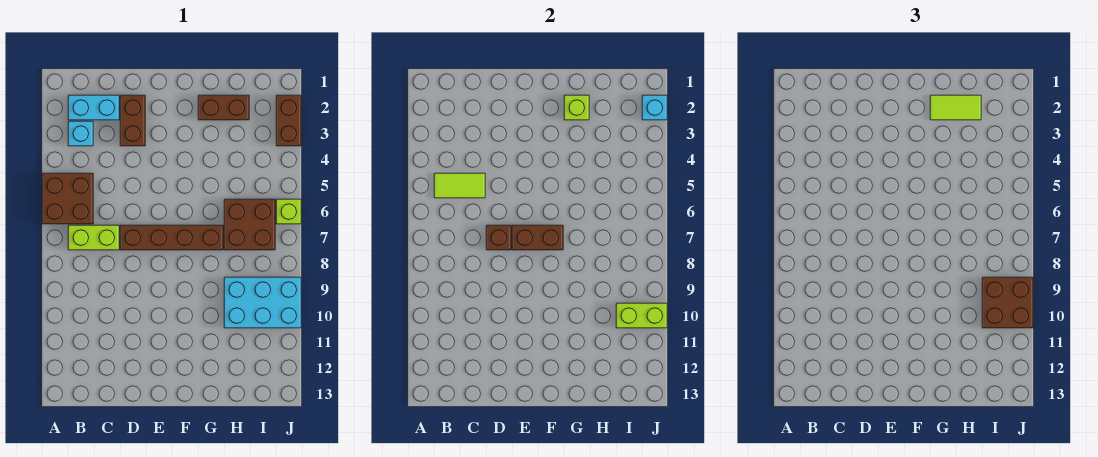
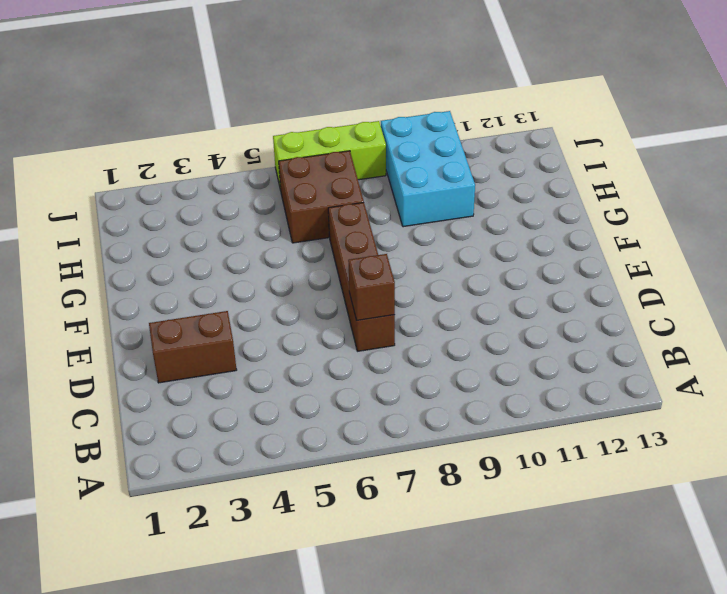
lime brick J6:J8 level 1 -> lime brick J6 level 1
none -> brown brick A5:B6 level 1
none -> cyan brick B2:C2 level 1
none -> cyan brick B3 level 1

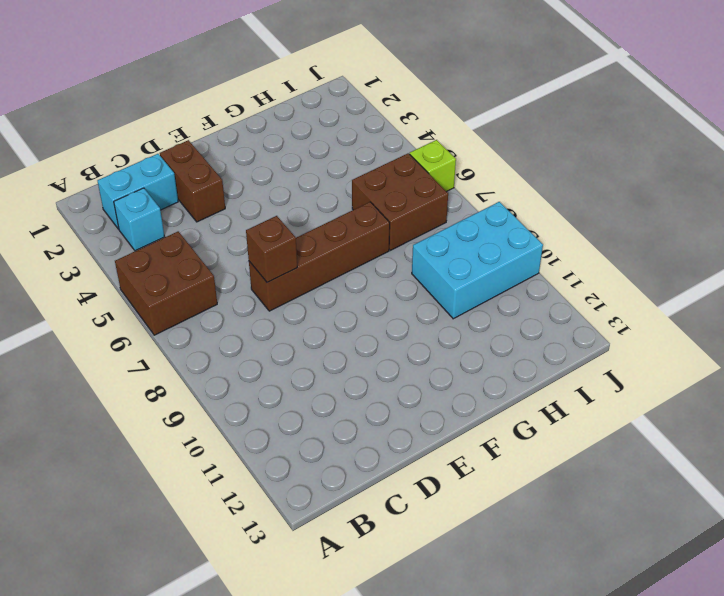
none -> lime brick B7:C7 level 1
none -> brown brick G2:H2 level 1
none -> brown brick J2:J3 level 1

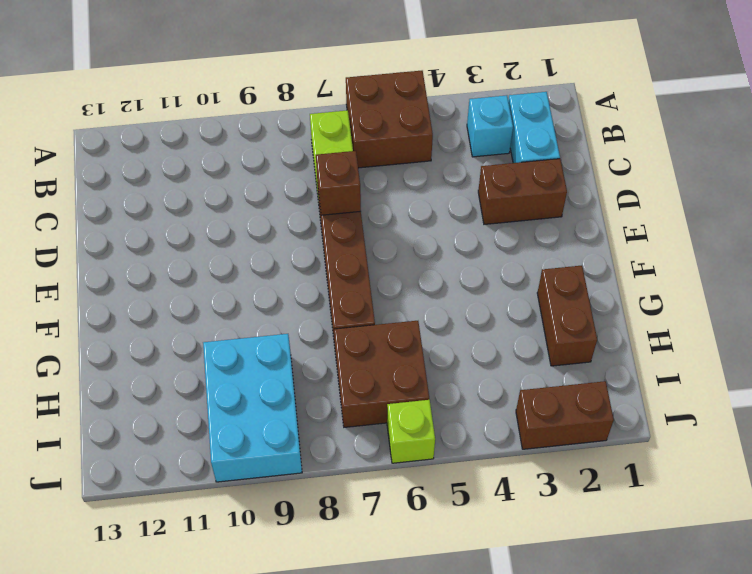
none -> lime tile B5:C5 level 2
none -> brown brick E7:F7 level 2
none -> lime brick G2 level 2

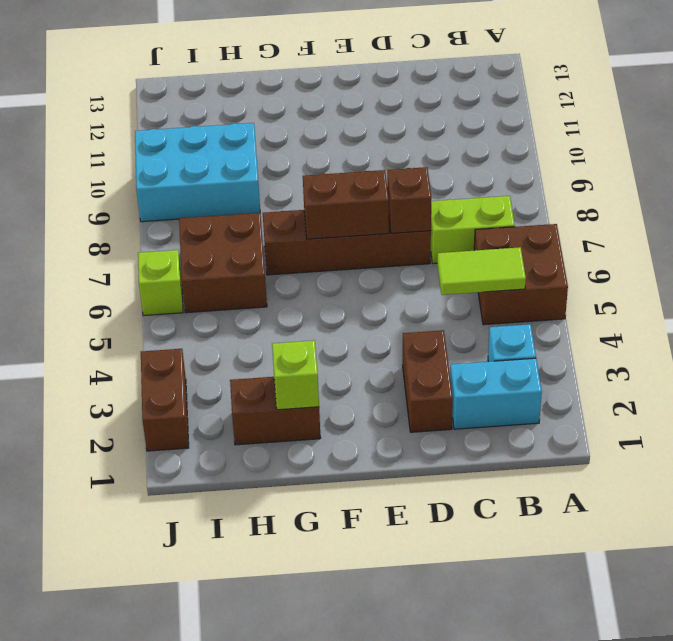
none -> lime brick I10:J10 level 2
none -> cyan brick J2 level 2
none -> lime tile G2:H2 level 3

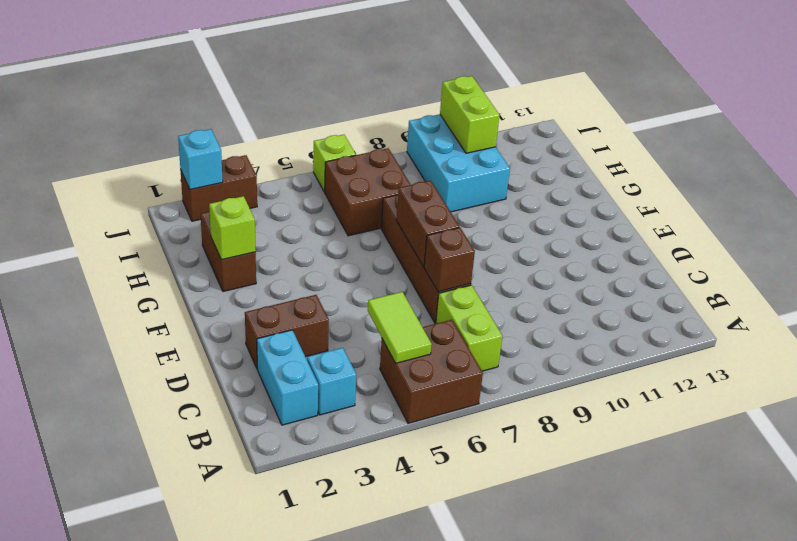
none -> lime tile G2:H2 level 3
none -> brown brick I9:J10 level 3

